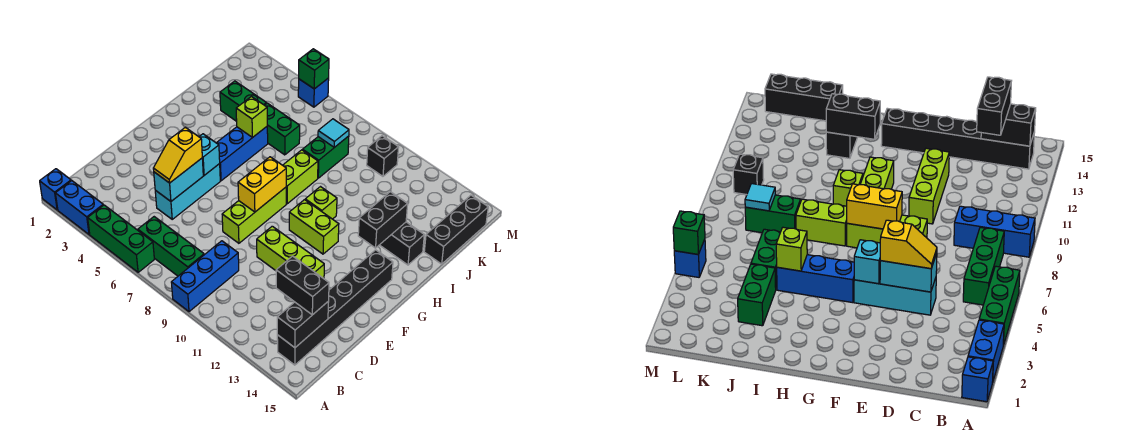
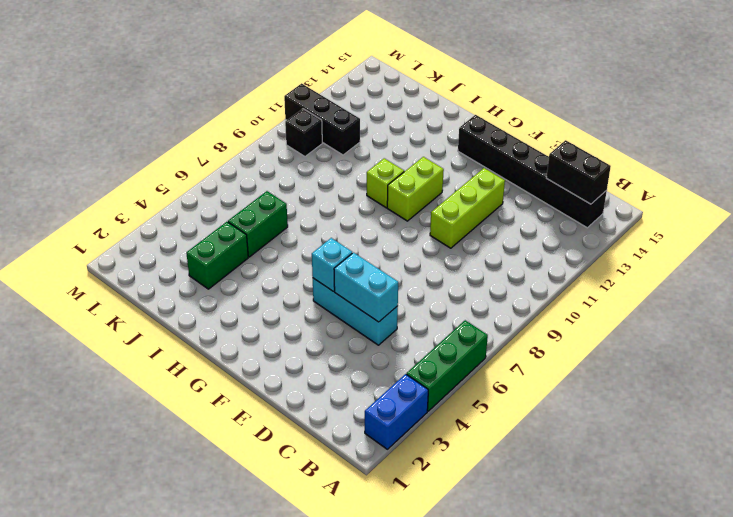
black brick K11:M11 level 1 -> black brick J15:L15 level 1
none -> blue brick A1 level 1
none -> blue brick A9:C9 level 1
none -> green brick B6:B8 level 1
none -> lime brick E8:G8 level 1

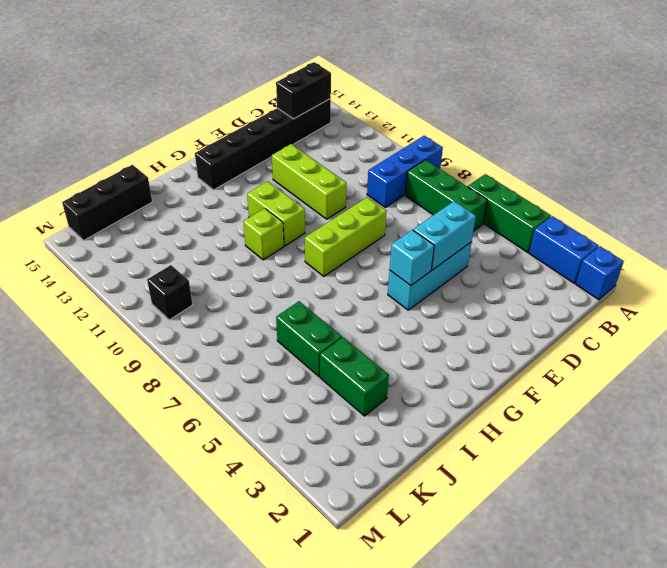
none -> blue brick G5:I5 level 1
none -> lime brick H8:I8 level 1
none -> black brick I13:I14 level 1
none -> green brick J8:K8 level 1

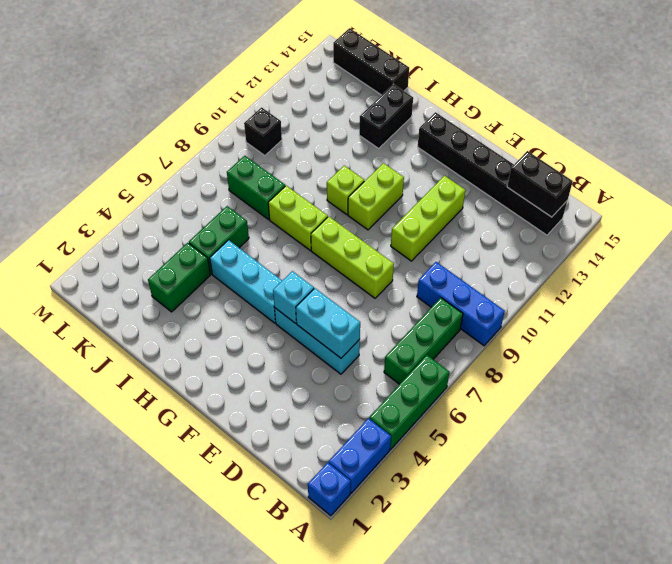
cyan brick G5:I5 level 1 -> blue brick G5:I5 level 1
none -> blue brick M5 level 1
none -> yellow brick F8:G8 level 2
none -> black brick H13:I13 level 2
none -> lime brick I5 level 2

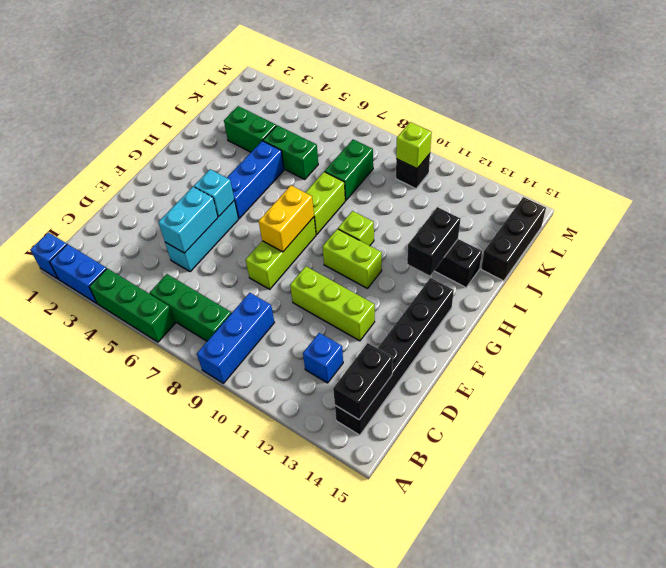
blue brick C12 level 1 -> blue brick M5 level 1
lime brick L10 level 2 -> lime brick I5 level 2
none -> cyan tile K8 level 2
none -> green brick M5 level 2
none -> black brick C13:C14 level 3
none -> yellow slope D5:E5 level 3 top E

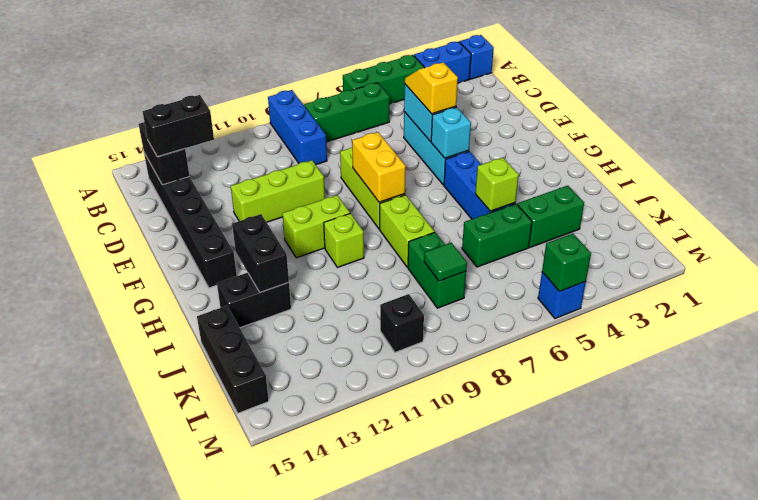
green tile K8 level 2 -> cyan tile K8 level 2

